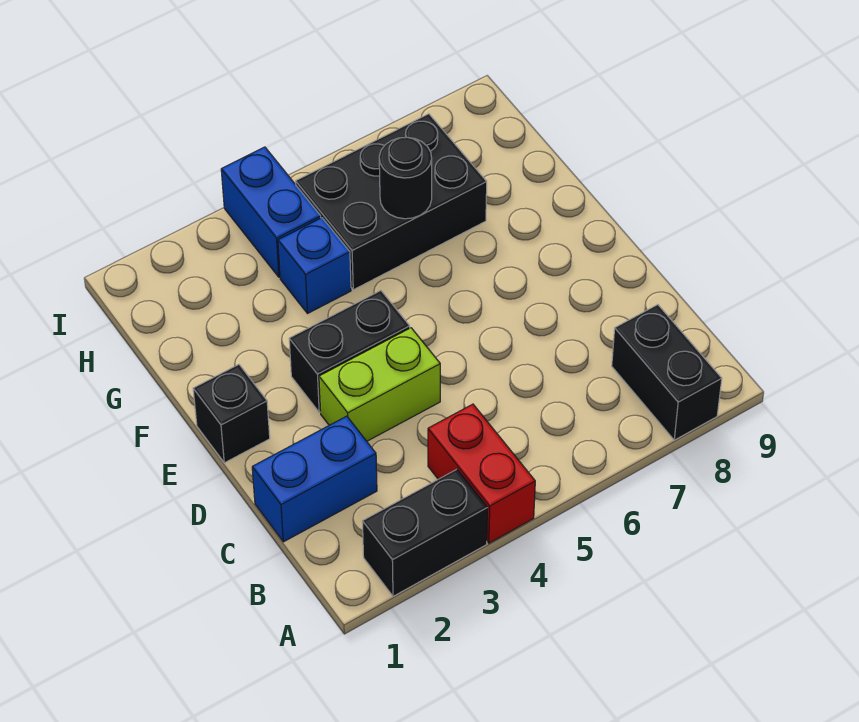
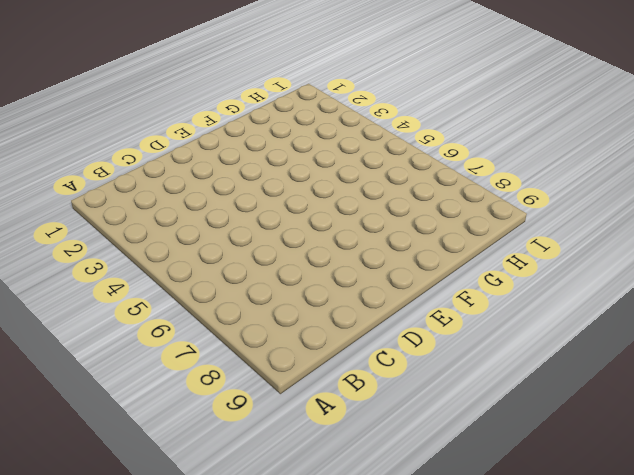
none -> black brick A2:A3 level 1
none -> red brick A4:B4 level 1

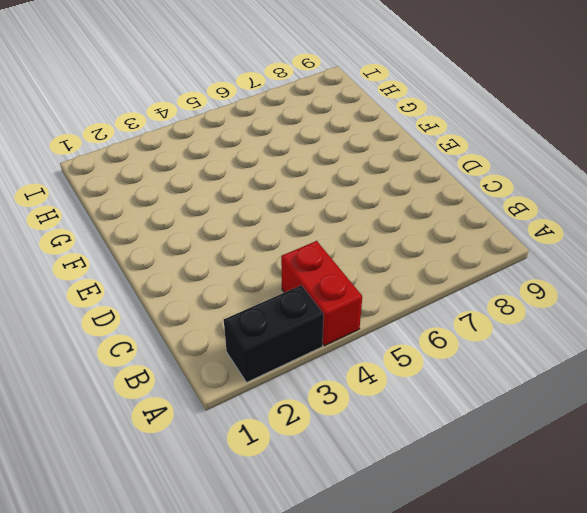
none -> black brick A8:B8 level 1
none -> blue brick C1:C2 level 1

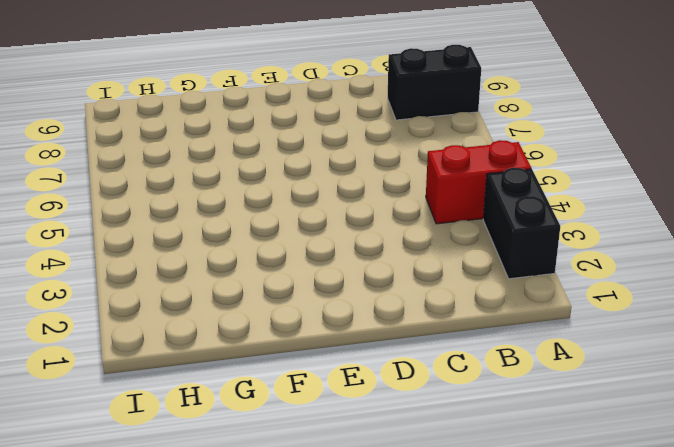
none -> blue brick C1:C2 level 1
none -> lime brick D3:D4 level 1

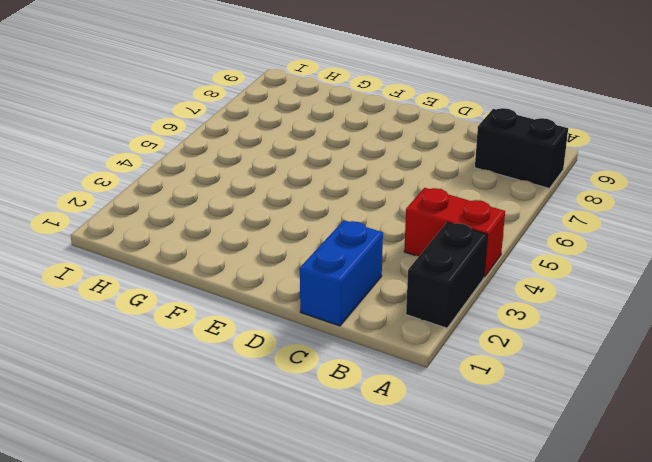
none -> lime brick D3:D4 level 1
none -> black brick E1 level 1

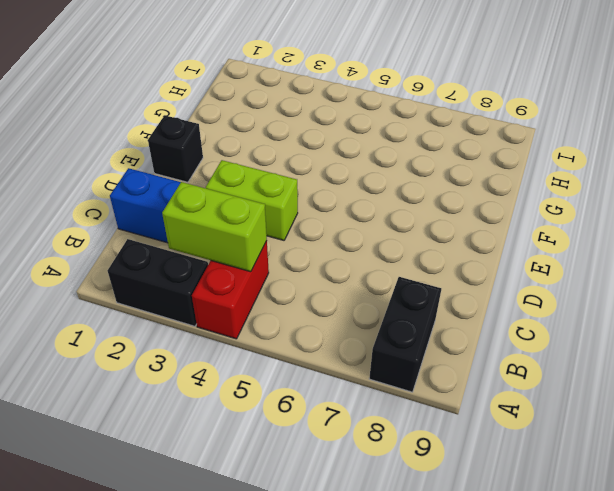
lime brick B3:B4 level 2 -> none
none -> black brick E3:E4 level 1
none -> blue brick G4 level 1

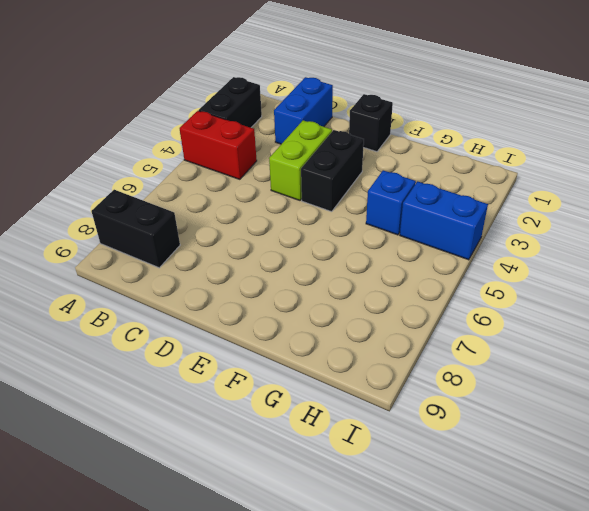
none -> black brick G5:H7 level 1
none -> black round brick G6 level 2

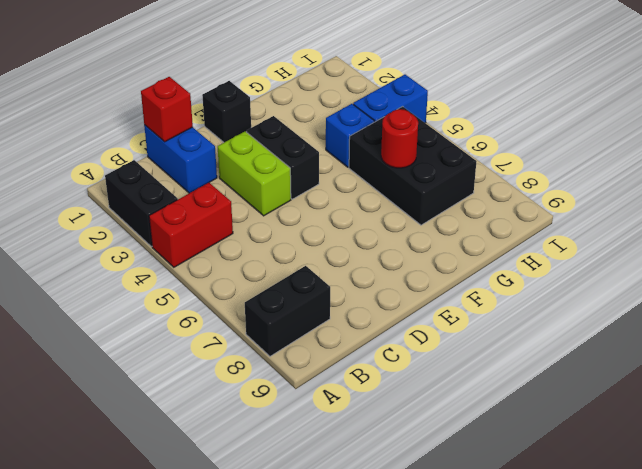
red brick C1 level 2 -> none
red round brick G6 level 2 -> black round brick G6 level 2

